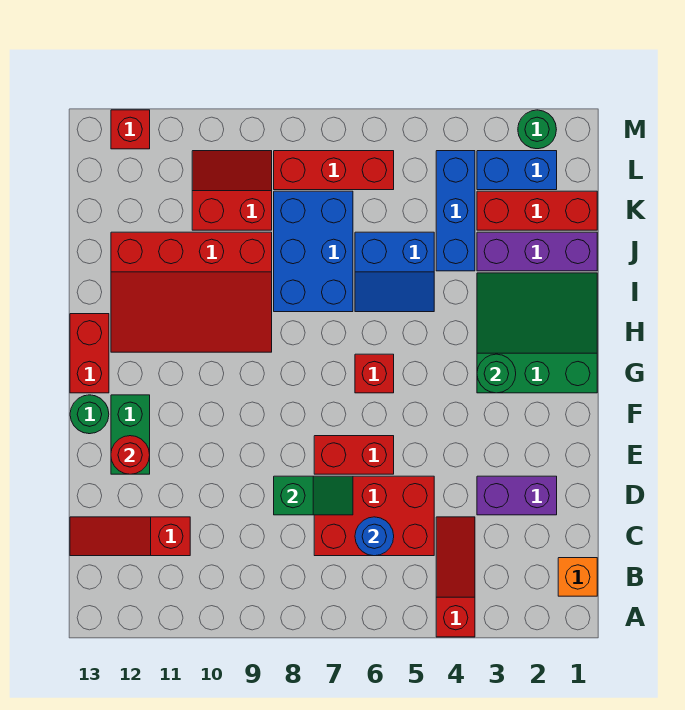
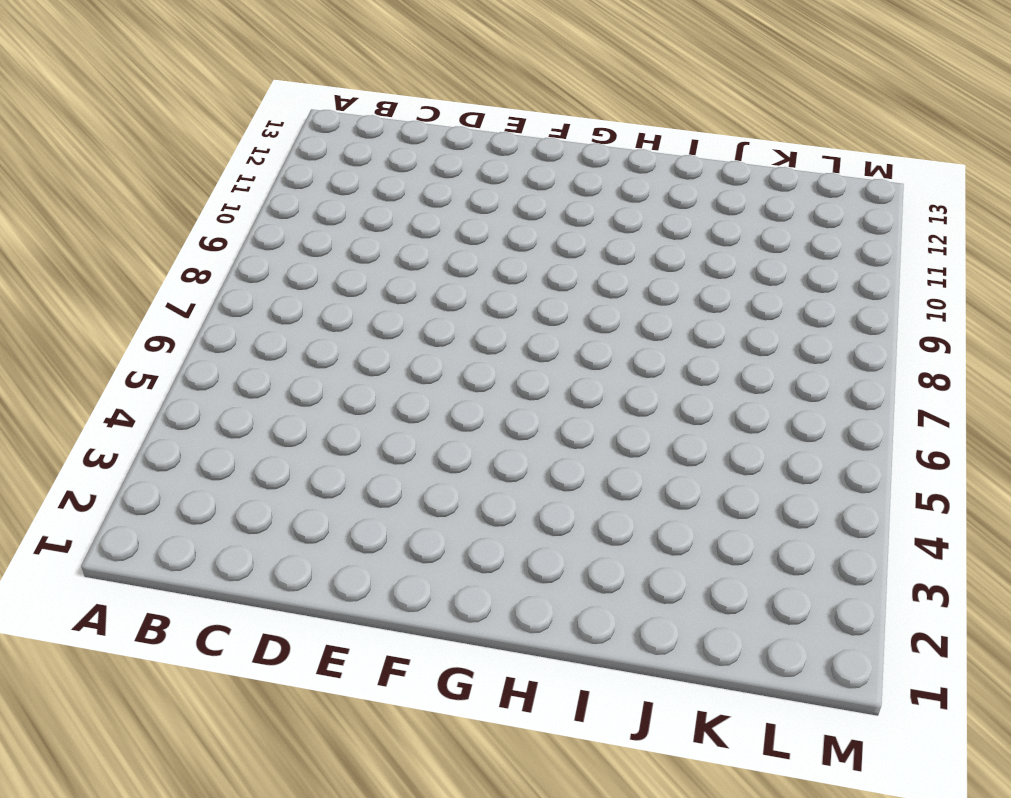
none -> red slope A4:C4 level 1 top A
none -> orange brick B1 level 1
none -> red brick C5:D7 level 1

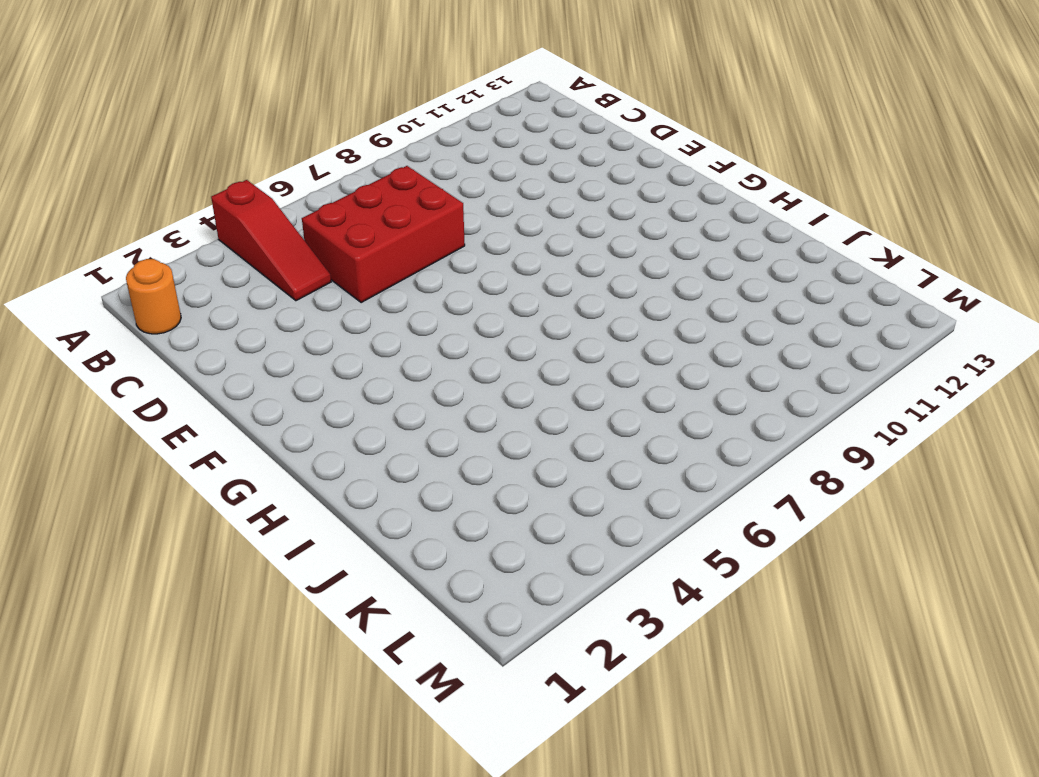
orange round brick B1 level 1 -> orange brick B1 level 1
none -> red slope C11:C13 level 1 top 11
none -> purple brick D2:D3 level 1
none -> red brick E6:E7 level 1

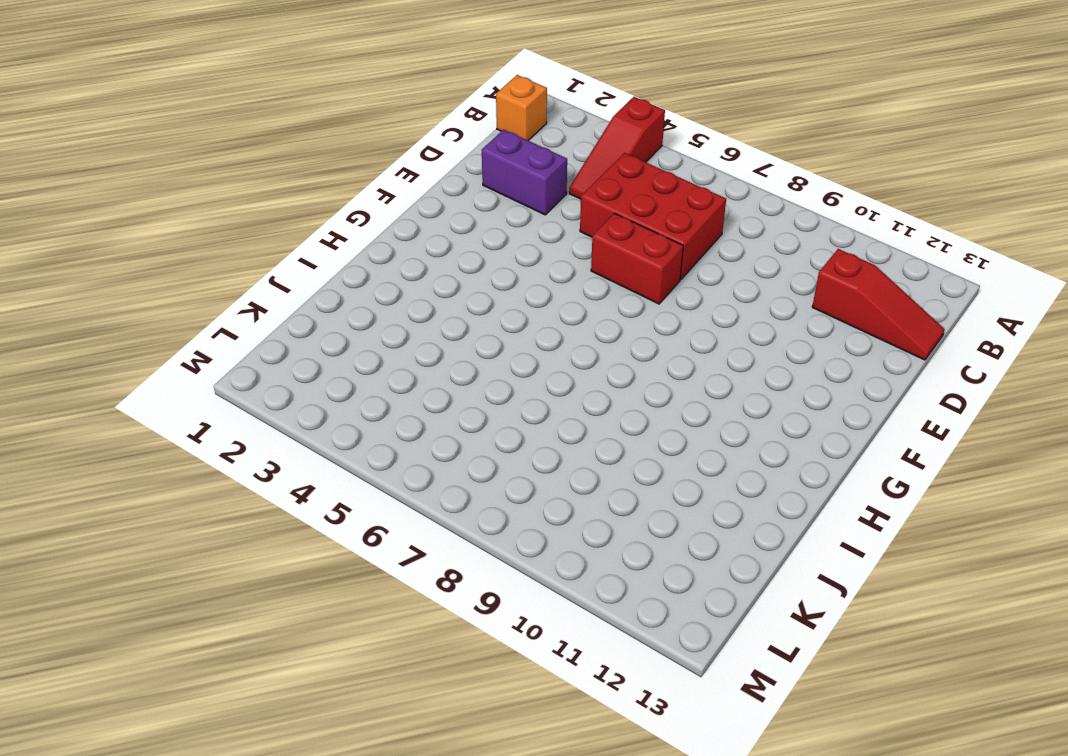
none -> green brick E12:F12 level 1
none -> green round brick F13 level 1
none -> green slope G1:I3 level 1 top G

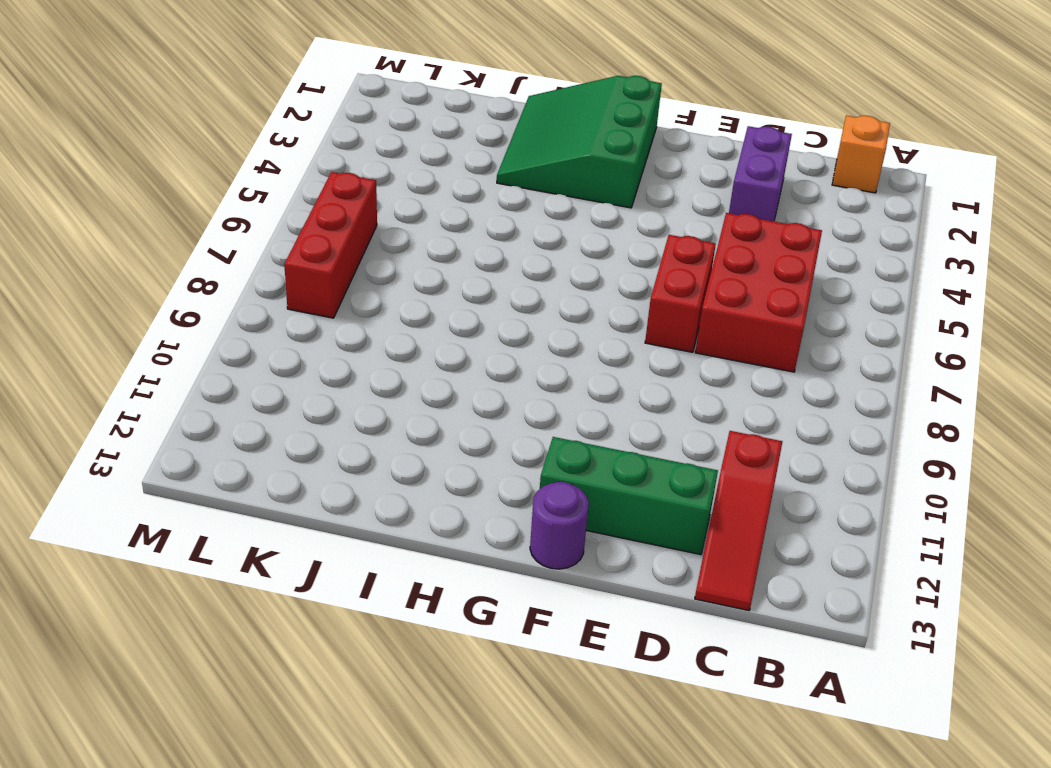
green brick D12:F12 level 1 -> green brick E12:F12 level 1
purple round brick F13 level 1 -> green round brick F13 level 1
none -> red slope A4:C4 level 1 top A
none -> red brick G6 level 1
none -> red brick G13:H13 level 1

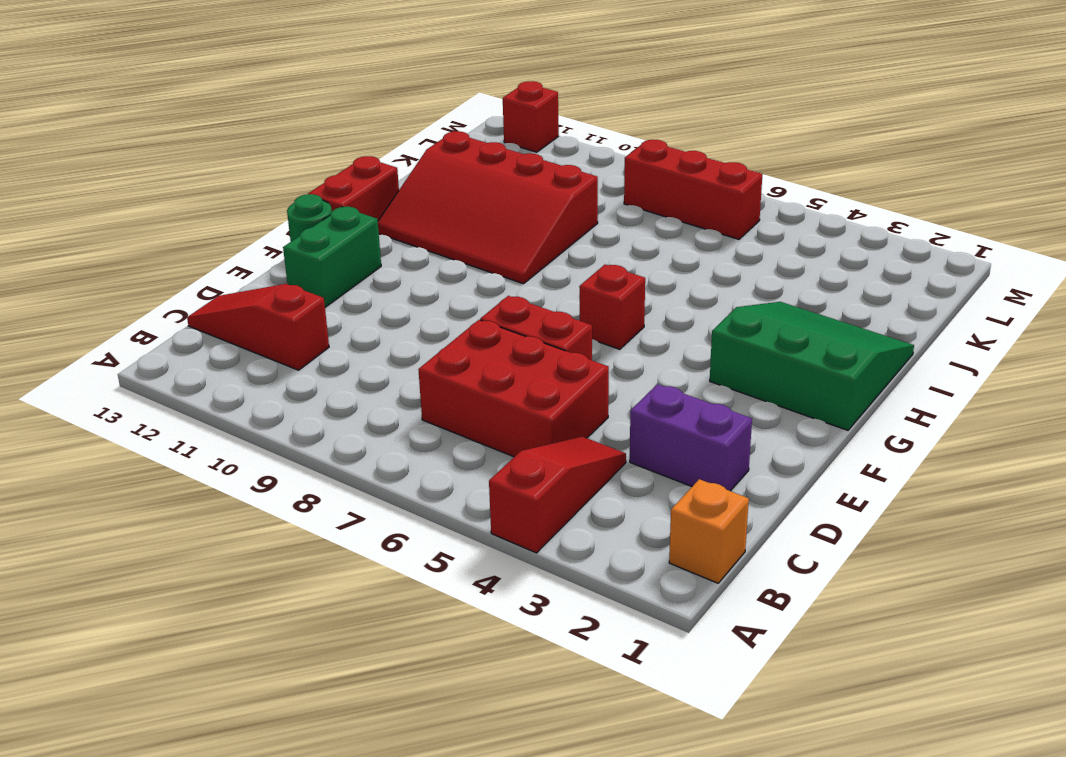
none -> blue slope I5:J6 level 1 top J
none -> blue brick I7:K8 level 1
none -> purple brick J1:J3 level 1

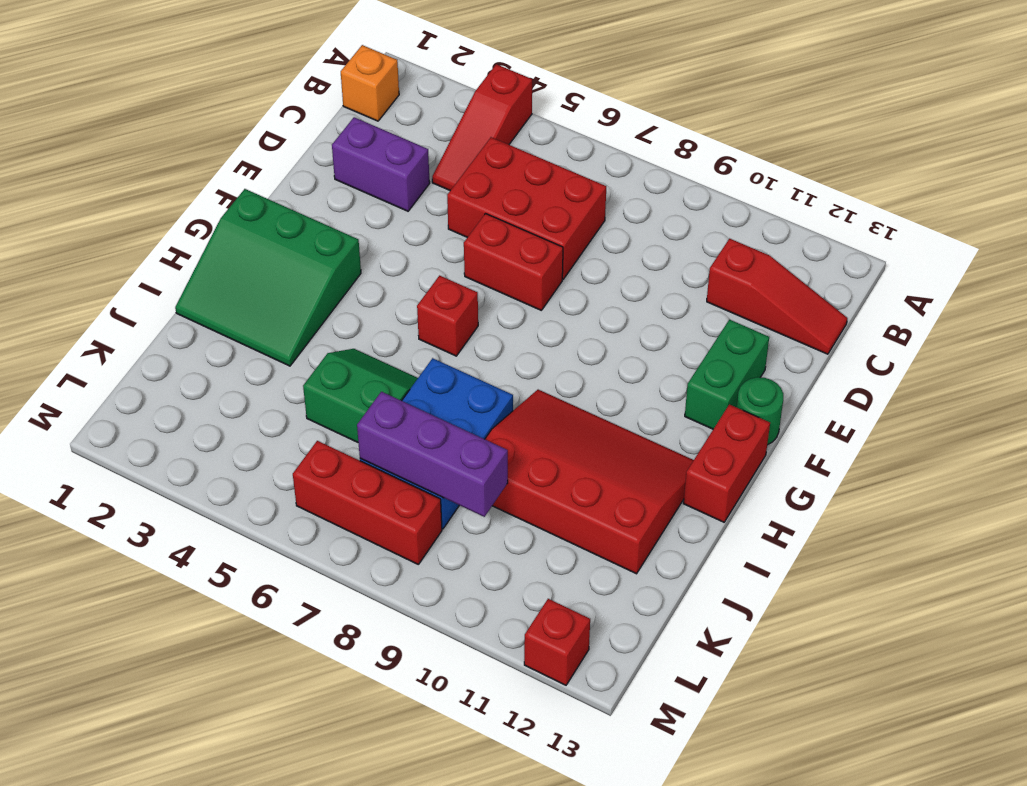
green slope I5:J6 level 1 top J -> blue slope I5:J6 level 1 top J
purple brick K7:K9 level 2 -> purple brick J1:J3 level 1
none -> blue brick J4:L4 level 1
none -> red brick K1:K3 level 1
none -> red slope K9:L10 level 1 top K

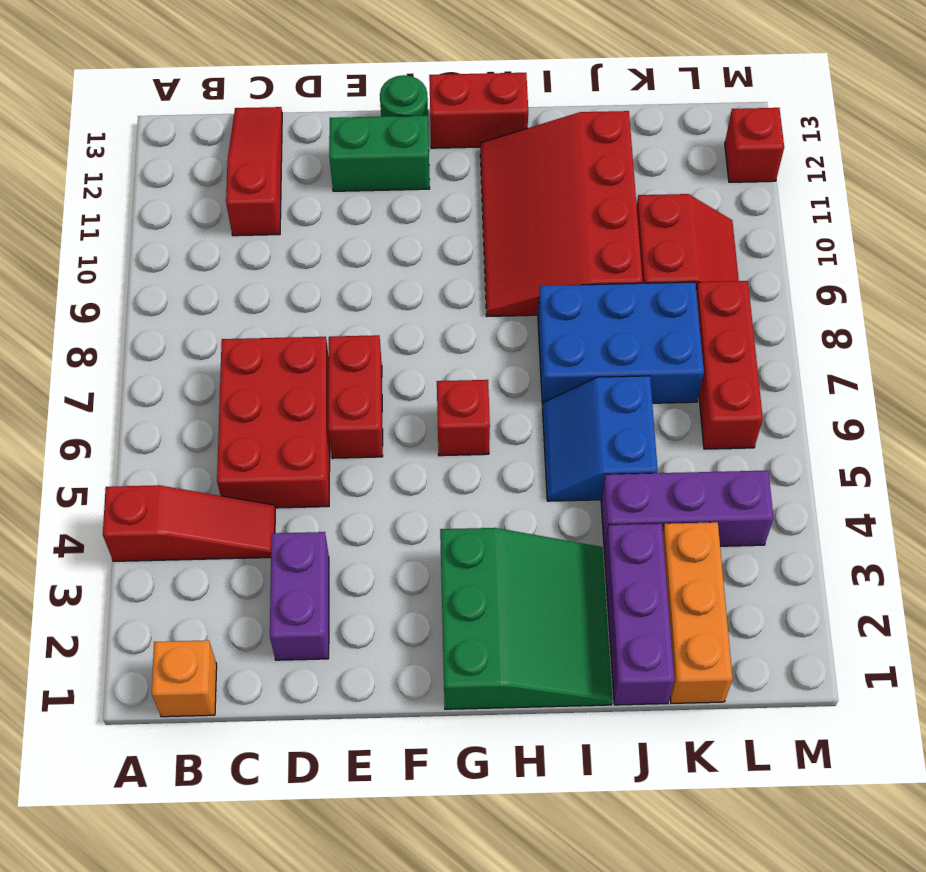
purple brick J4:L4 level 1 -> blue brick J4:L4 level 1
orange brick K1:K3 level 1 -> red brick K1:K3 level 1
none -> blue brick L2:L3 level 1
none -> green round brick M2 level 1
none -> blue round brick C6 level 2

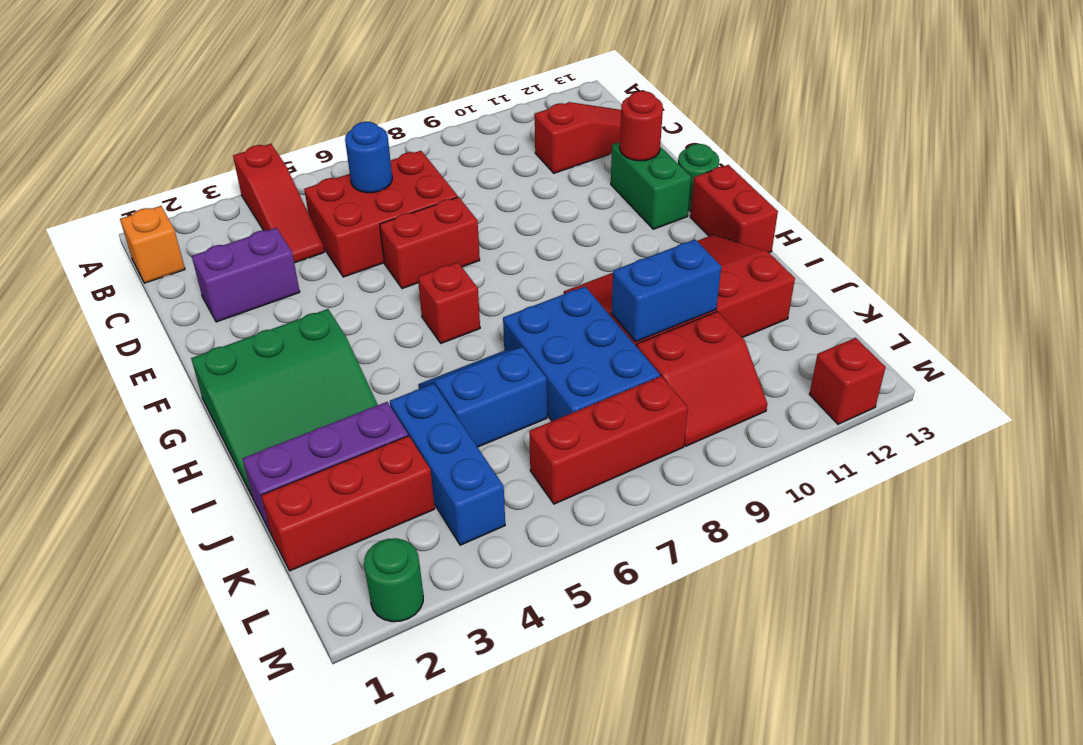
blue brick J9:J10 level 2 -> blue brick L2:L3 level 1
none -> green slope D7:D8 level 2 top 8
none -> green round brick G3 level 2

